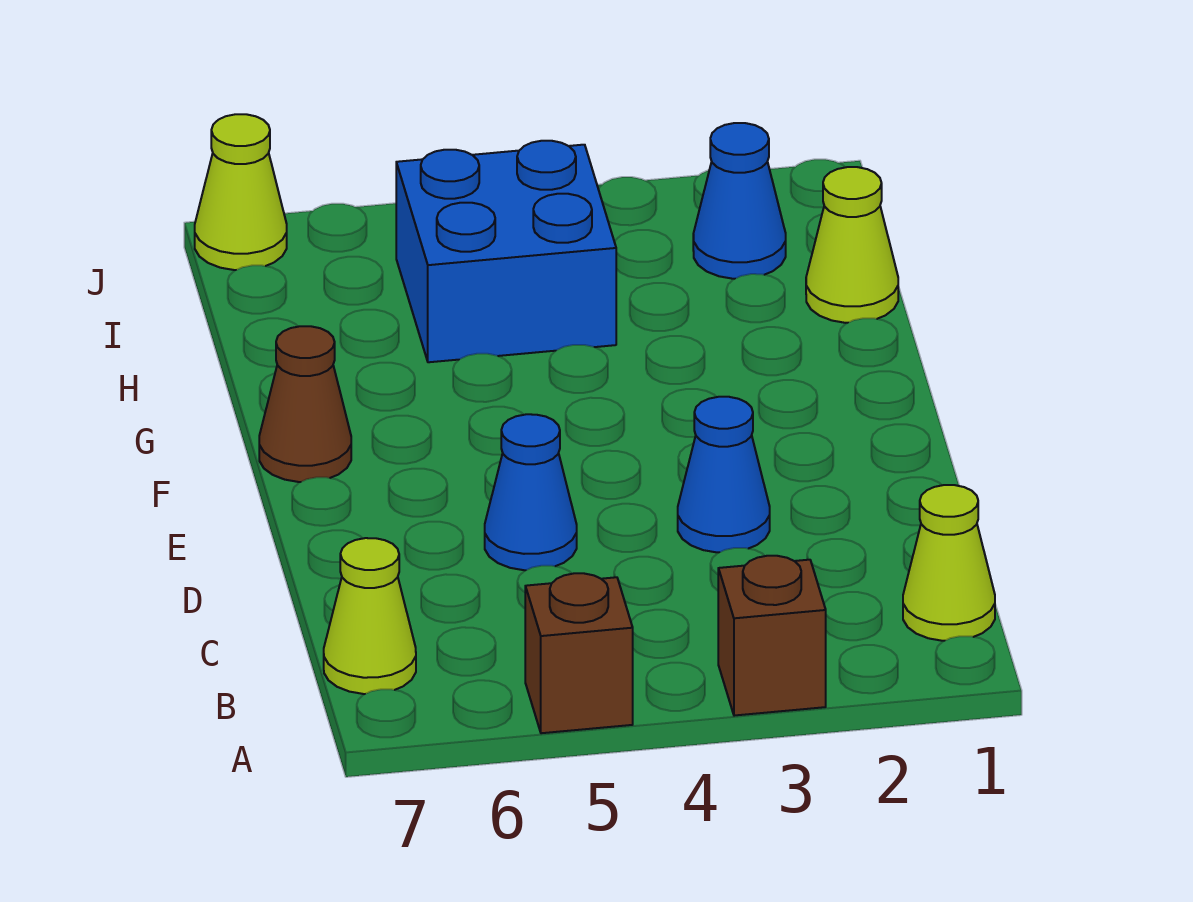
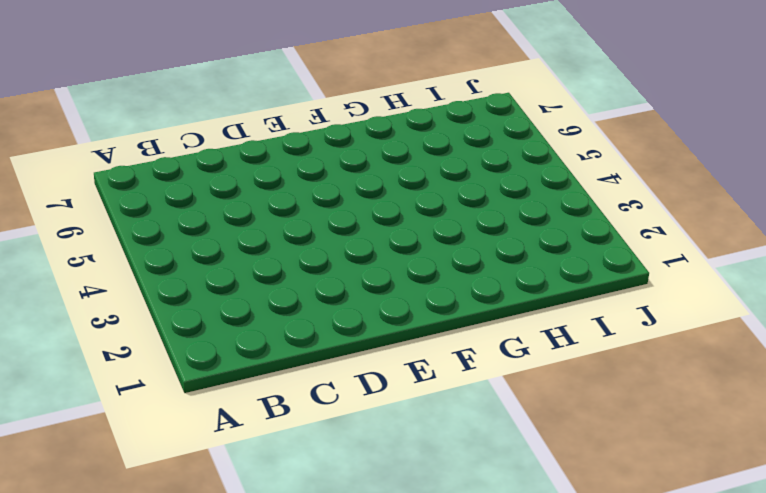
none -> brown brick A3 level 1
none -> brown brick A5 level 1

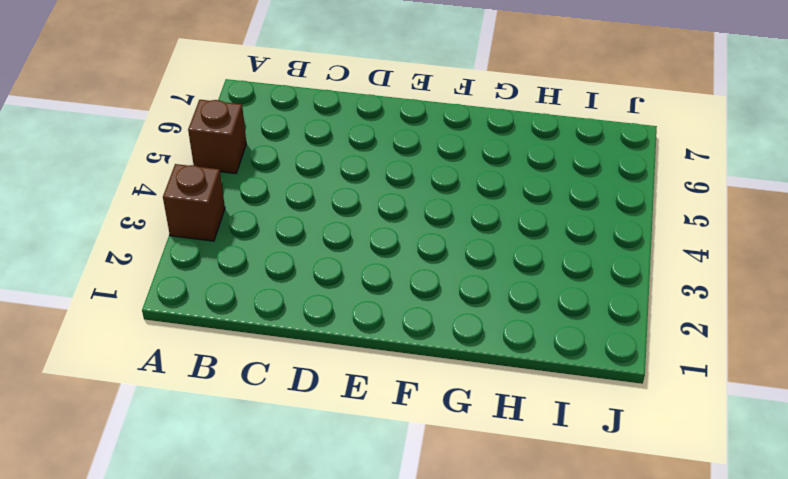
none -> lime cone B1 level 1
none -> lime cone B7 level 1

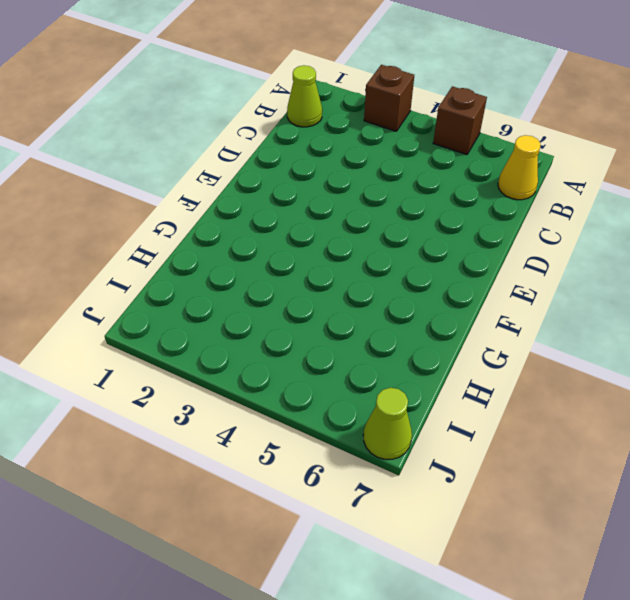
yellow cone B7 level 1 -> lime cone B7 level 1
none -> blue cone D3 level 1
none -> blue cone D5 level 1

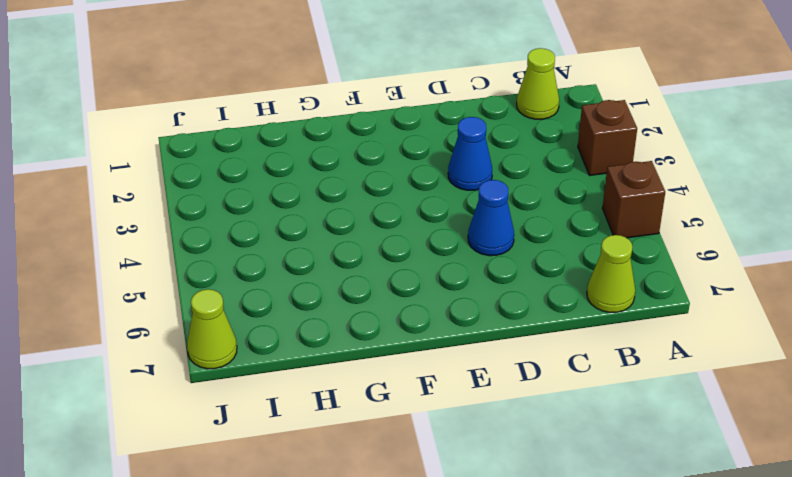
none -> brown cone F7 level 1
none -> lime cone H1 level 1

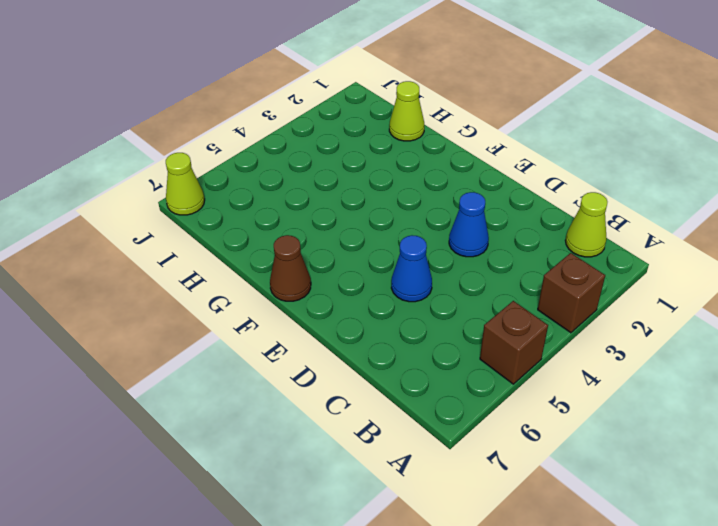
none -> lime cone B7 level 1
none -> blue brick H4:I5 level 1

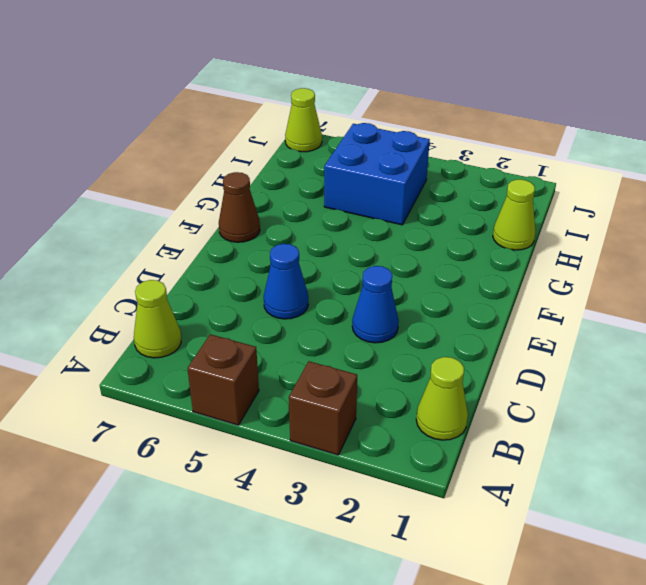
none -> blue cone I2 level 1

